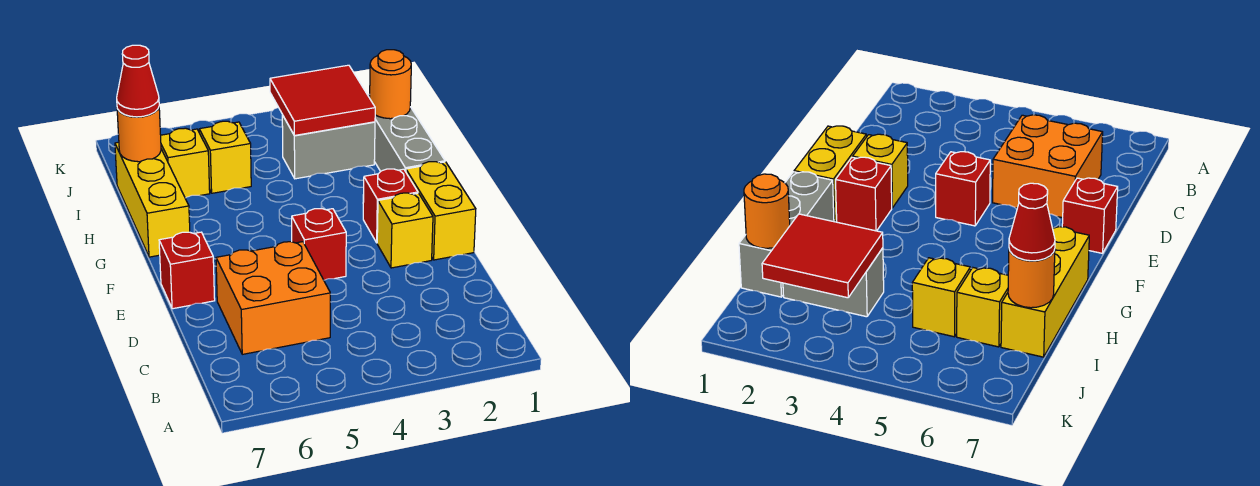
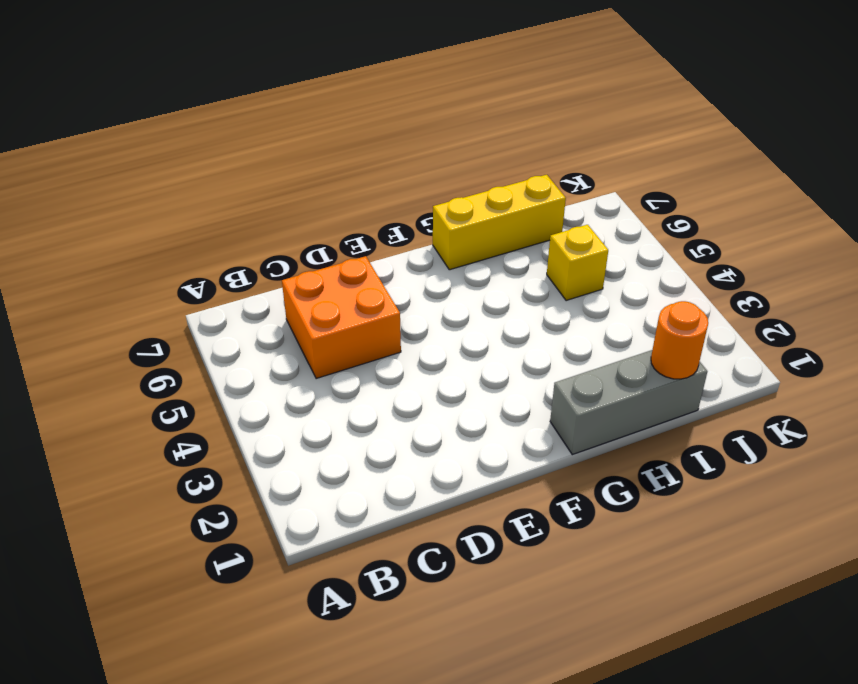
none -> yellow brick E1:F1 level 1
none -> yellow brick E2 level 1
none -> red brick E4 level 1

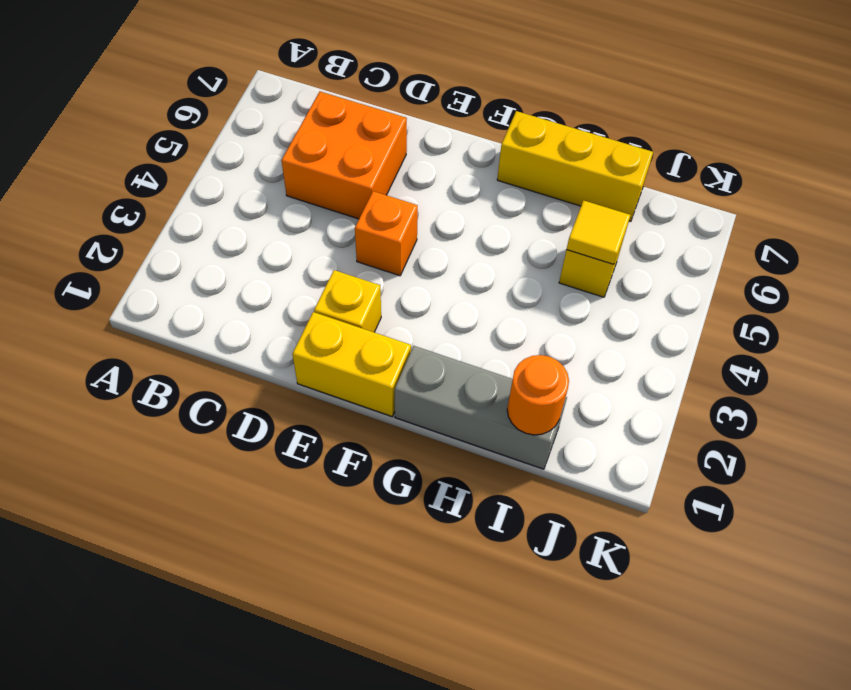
orange brick E4 level 1 -> red brick E4 level 1
yellow tile I5 level 2 -> none
none -> red brick E7 level 1
none -> red brick F2 level 1
none -> grey brick I2:I3 level 1

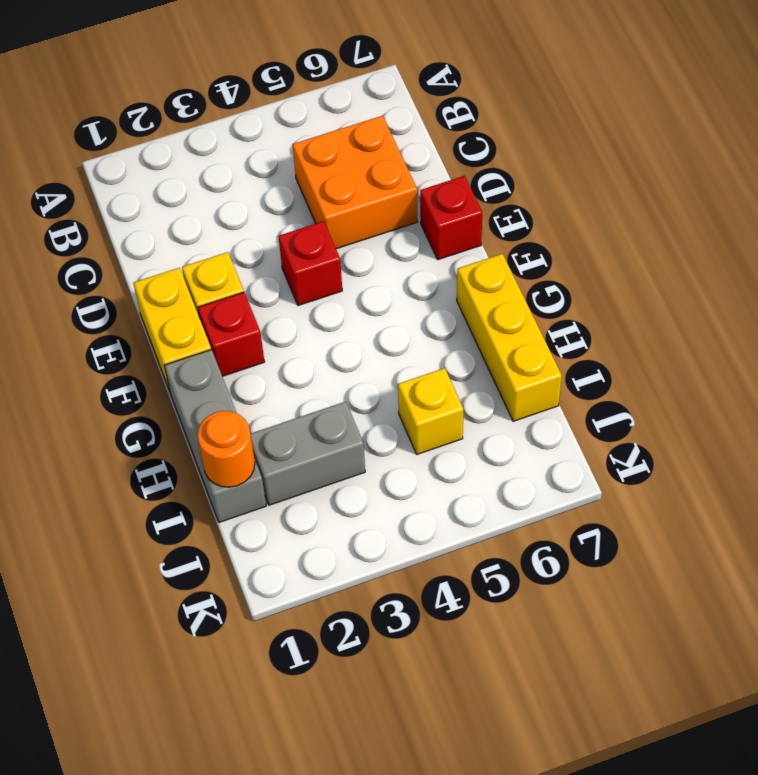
none -> yellow brick I6 level 1
none -> red tile I2:J3 level 2
none -> orange round brick I7 level 2

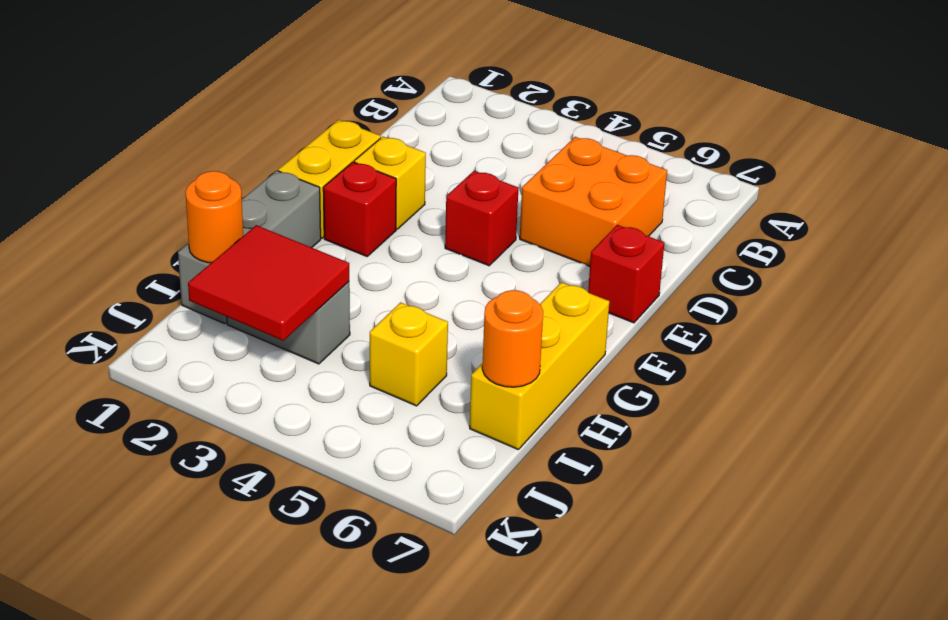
none -> yellow brick I6 level 1
none -> red cone I7 level 3

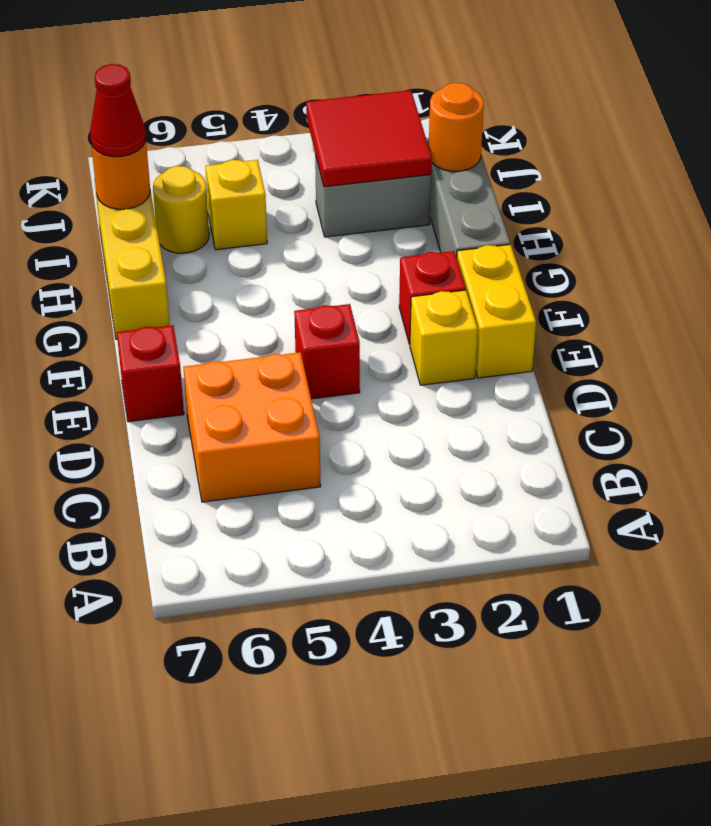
yellow round brick I6 level 1 -> yellow brick I6 level 1

